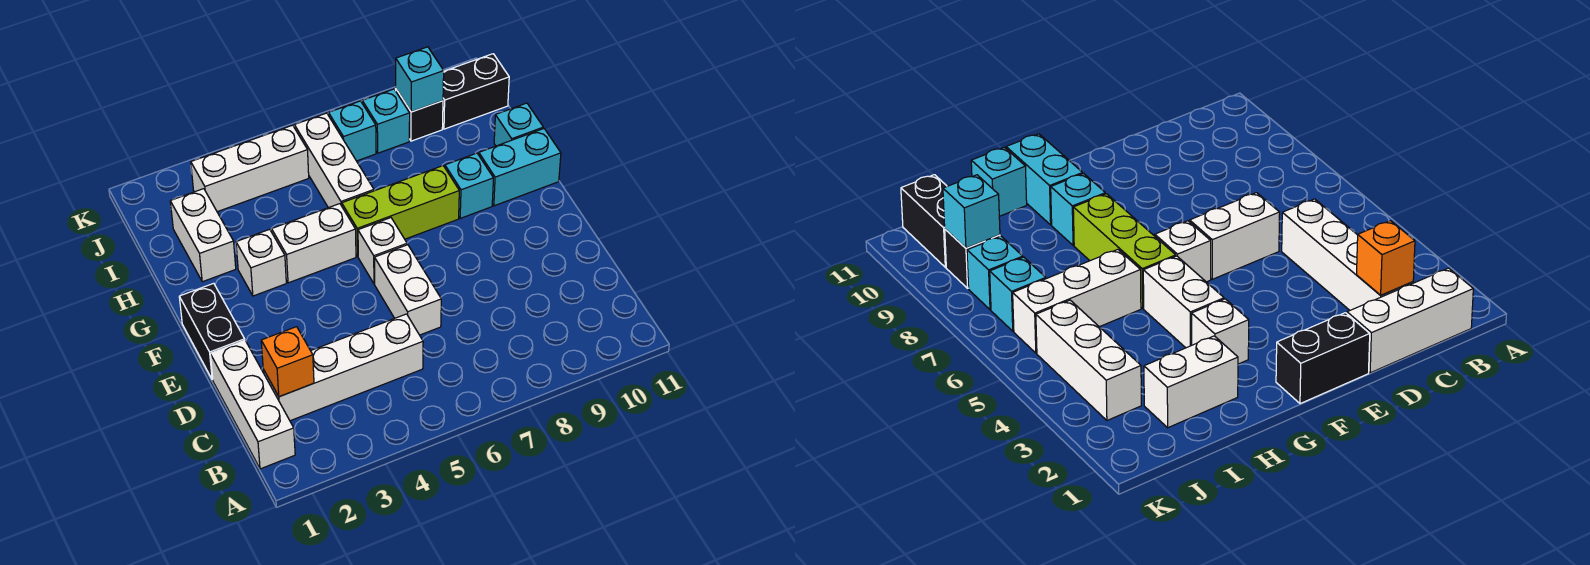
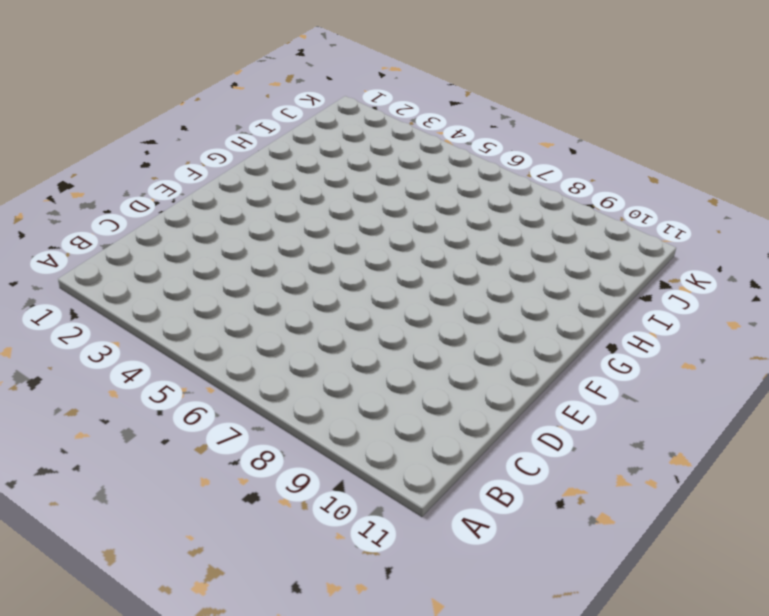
none -> white brick B1:D1 level 1
none -> white brick C2:C5 level 1
none -> white brick D6:E6 level 1

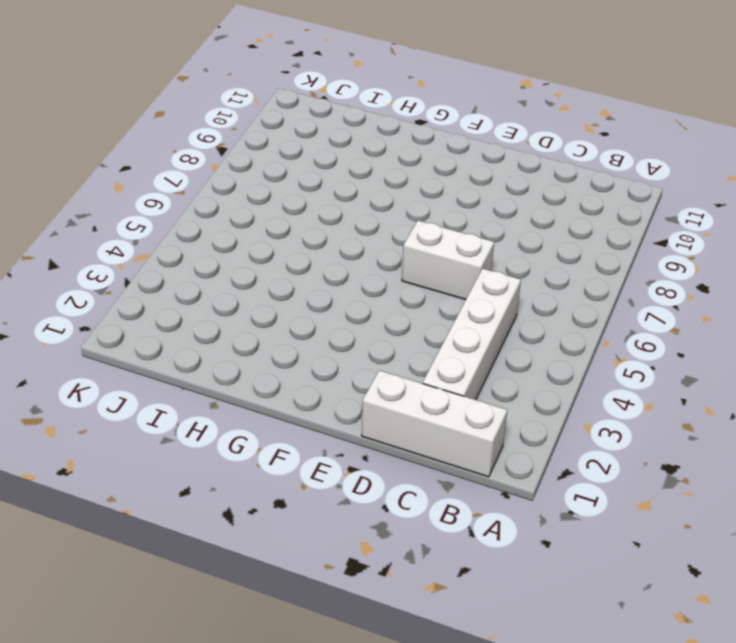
none -> black brick E1:F1 level 1
none -> white brick F6 level 1
none -> white brick G3 level 1

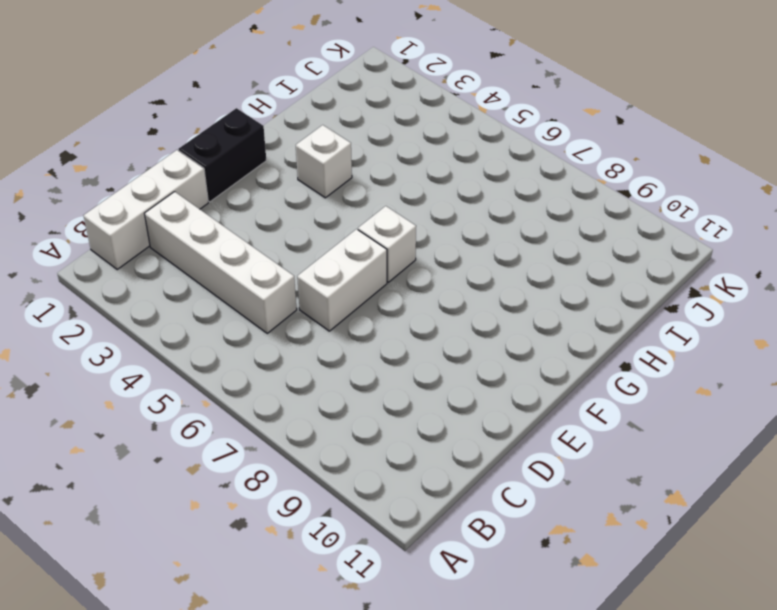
none -> white brick G4:G5 level 1
none -> lime brick G6:G8 level 1
none -> cyan brick G9 level 1

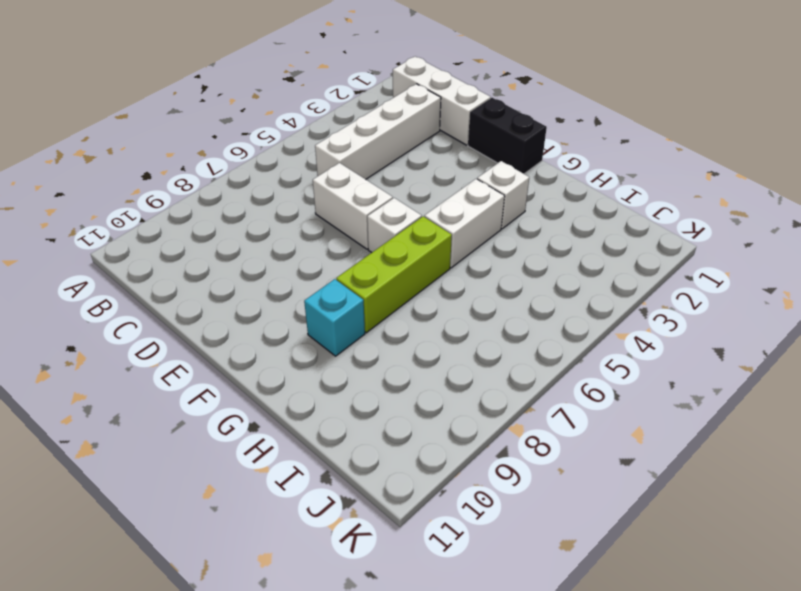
none -> cyan brick G10:G11 level 1
none -> white brick H2:I2 level 1
none -> white brick H6:J6 level 1

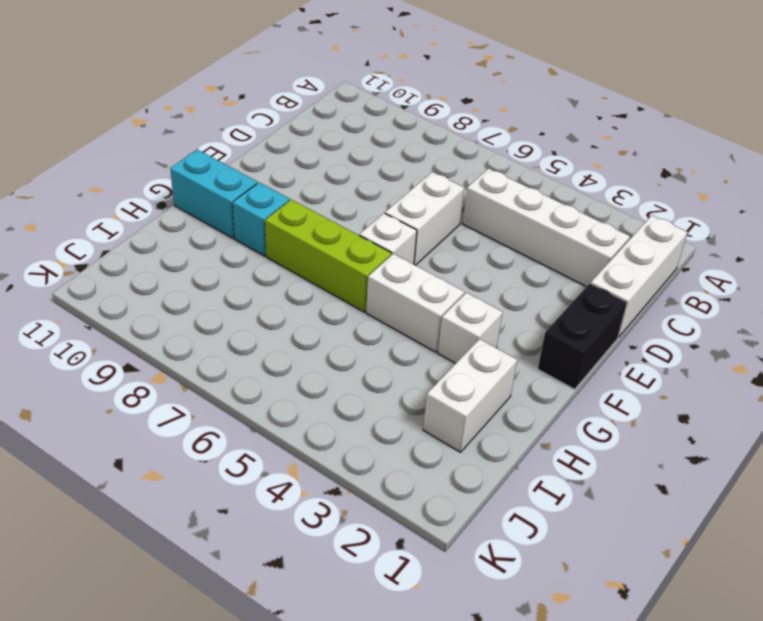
none -> white brick H6:J6 level 1
none -> cyan brick H11 level 1
none -> white brick J3:J5 level 1

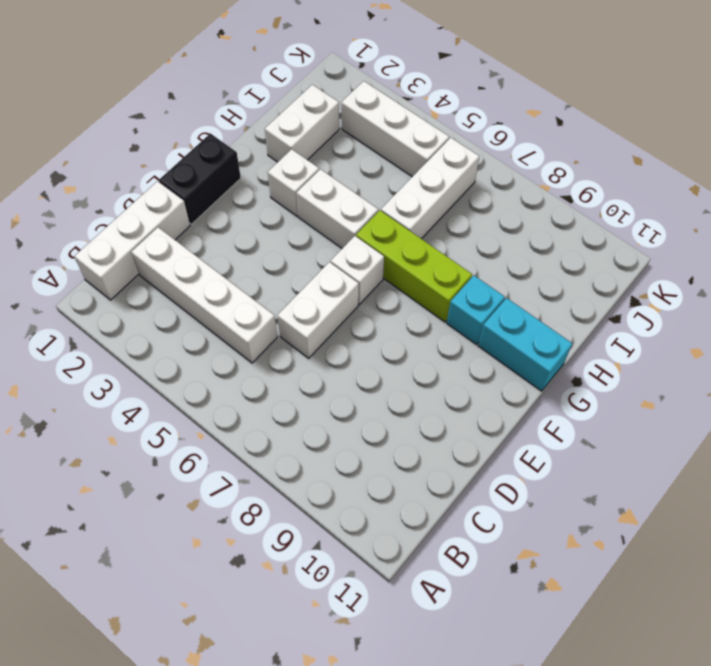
none -> cyan brick H11 level 1
none -> cyan brick J7 level 1
none -> cyan brick J8 level 1

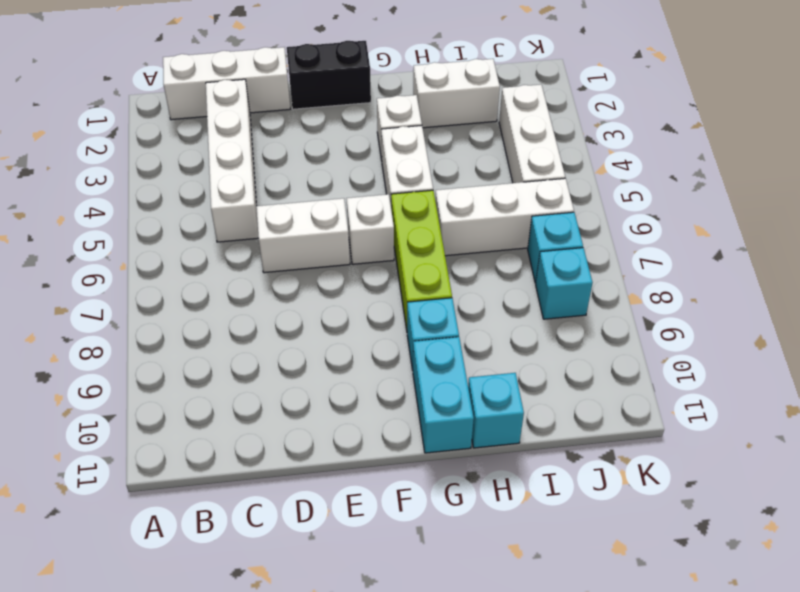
none -> black brick J9 level 1
none -> black brick J10:J11 level 1
none -> orange brick C2 level 2

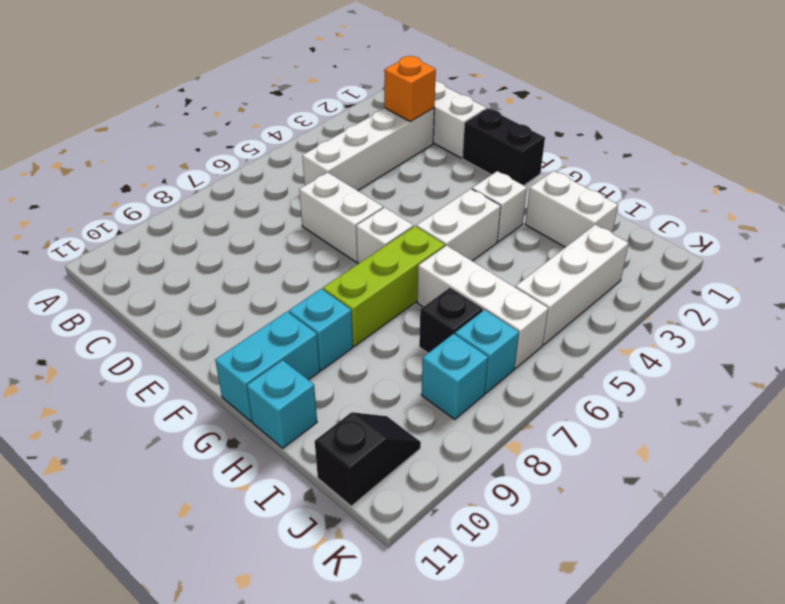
black brick I7 level 1 -> black brick J9 level 1
black slope J10:J11 level 1 top 11 -> black brick J10:J11 level 1
none -> cyan brick J9 level 2

